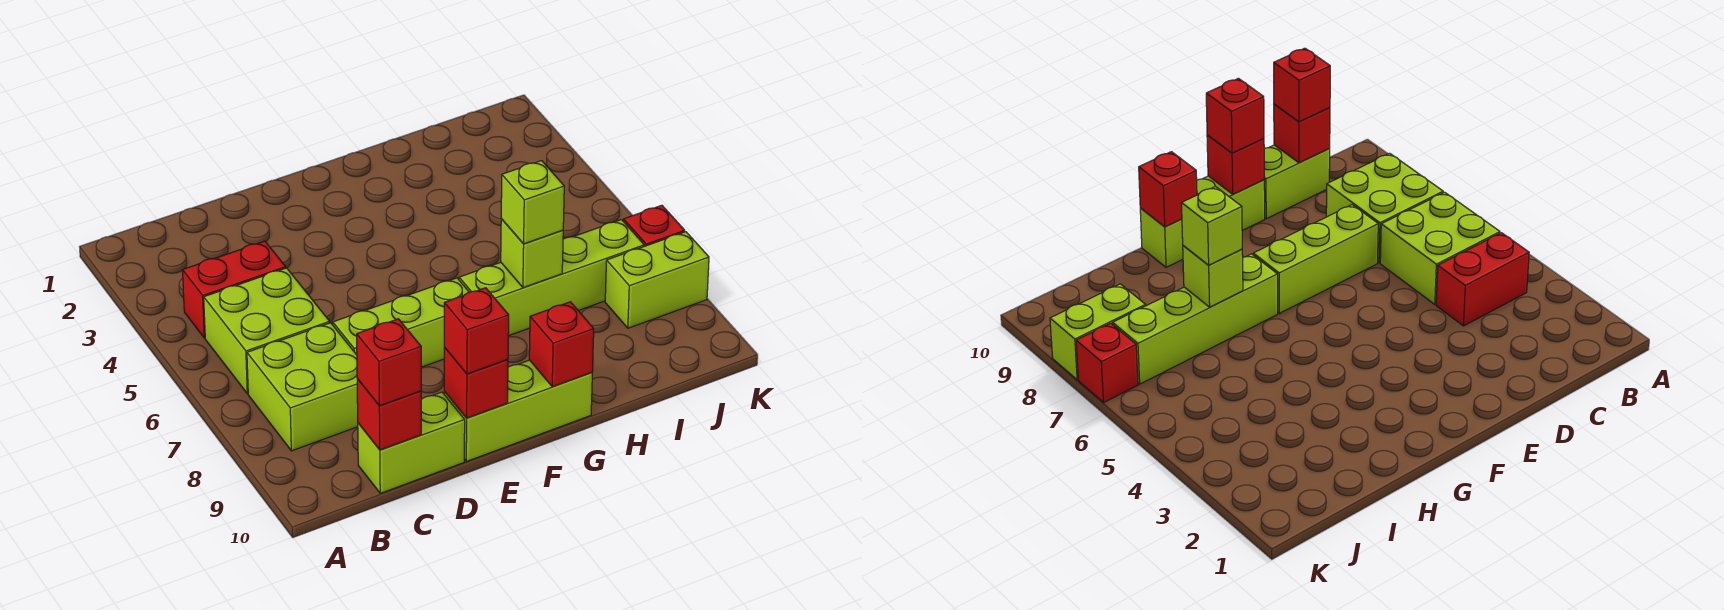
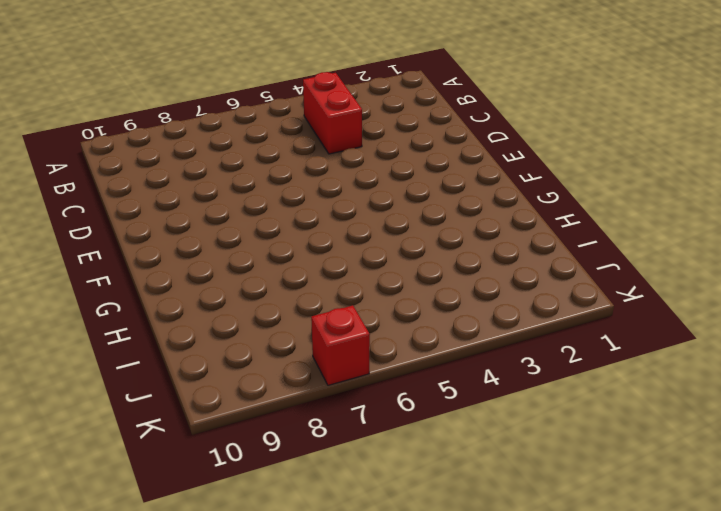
none -> lime brick B5:C6 level 1
none -> lime brick B7:C8 level 1
none -> lime brick C10:D10 level 1

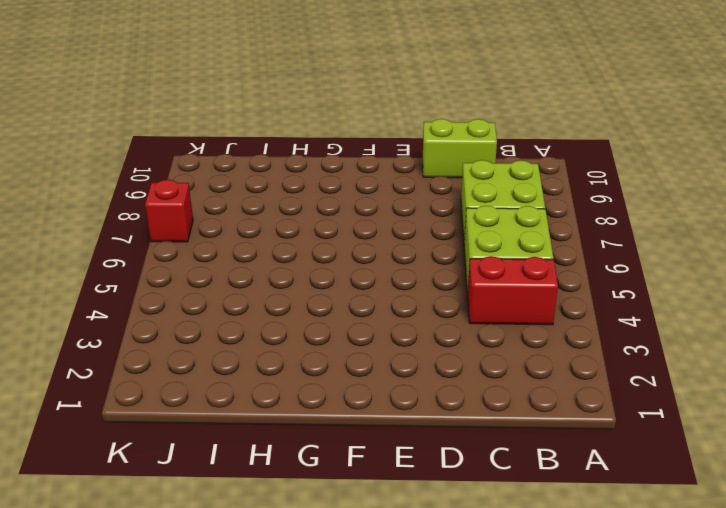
none -> lime brick D7:F7 level 1
none -> lime brick E10:G10 level 1
none -> lime brick G7:J7 level 1

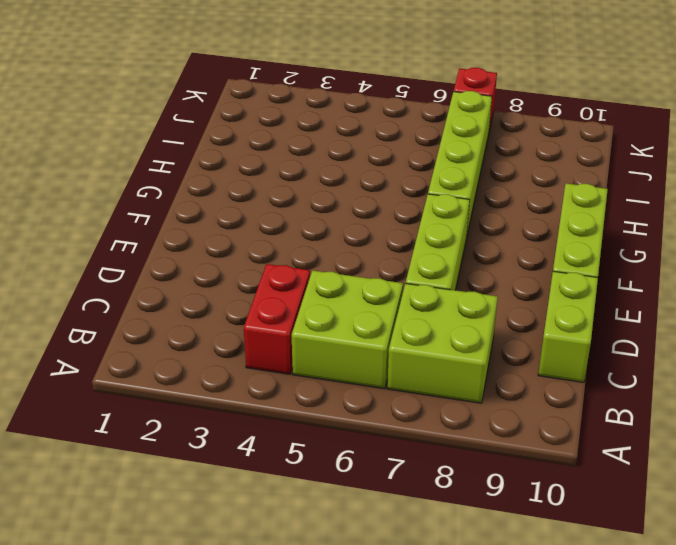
none -> lime brick J8:K8 level 1
none -> red brick C10 level 2
none -> red brick E10 level 2

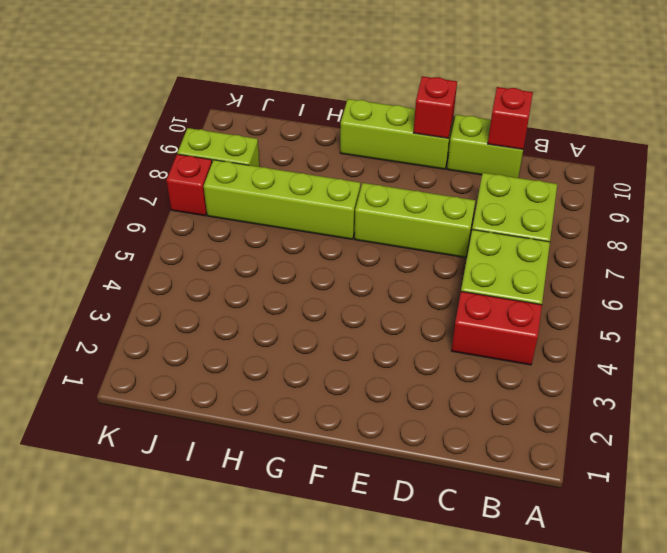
none -> red brick G10 level 2
none -> lime brick H7 level 2
none -> red brick C10 level 3

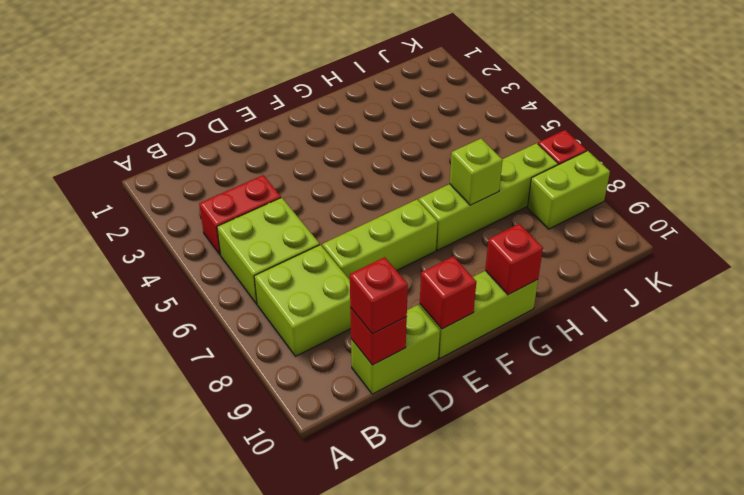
none -> red brick E10 level 3
none -> lime brick H7 level 3

